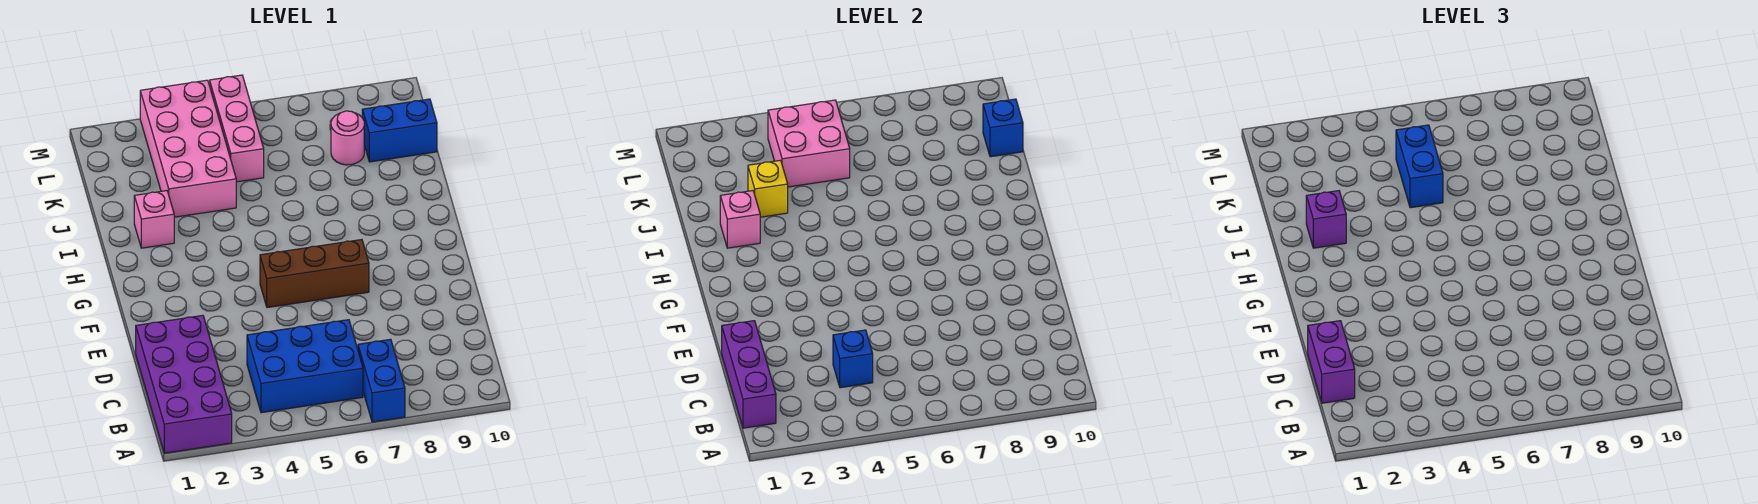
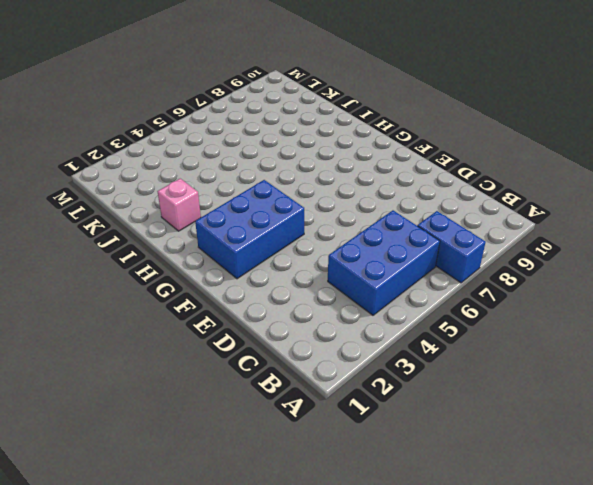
blue brick F2:G4 level 1 -> none
none -> purple brick A1:D2 level 1
none -> brown brick F5:F7 level 1
none -> pink brick J3:M4 level 1

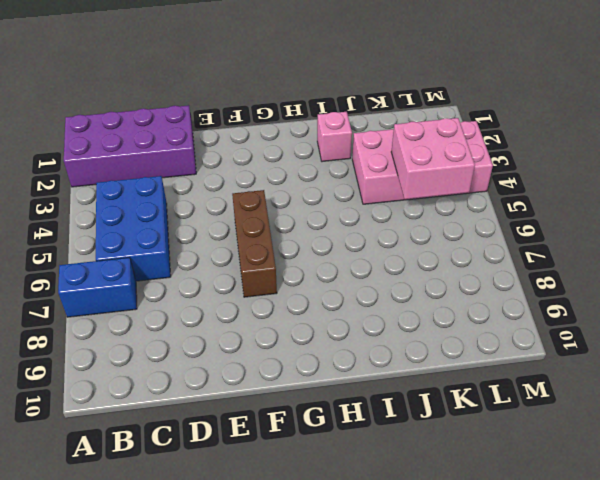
none -> pink brick K5:M5 level 1
none -> pink round brick K8 level 1
none -> blue brick K9:K10 level 1

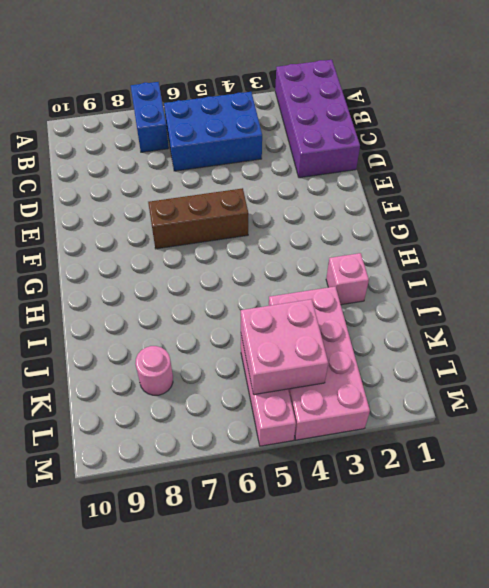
none -> blue brick K9:K10 level 1
none -> purple brick B1:D1 level 2
none -> blue brick C4 level 2

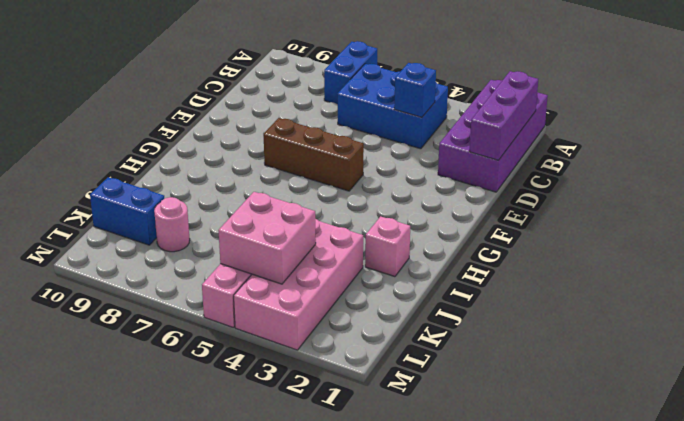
none -> pink brick I2 level 2
none -> yellow brick J3 level 2
none -> blue brick K10 level 2

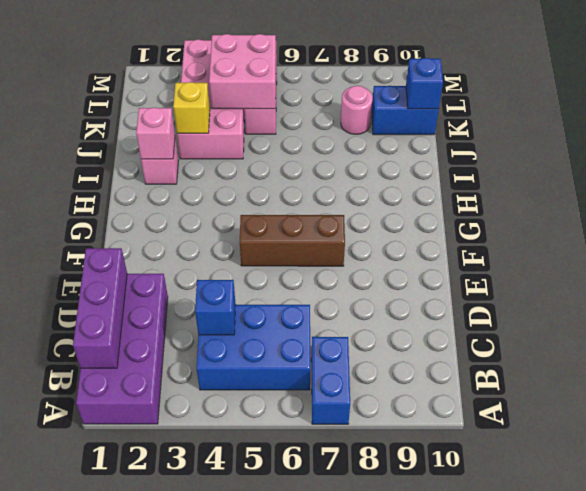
none -> purple brick C1:D1 level 3
none -> purple brick I2 level 3
none -> blue brick J5:K5 level 3

